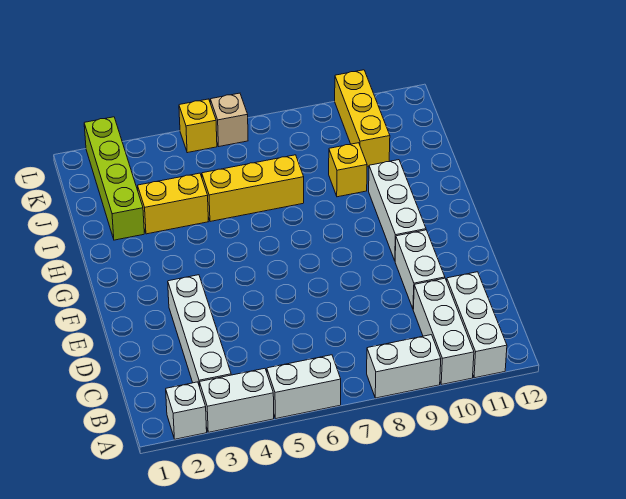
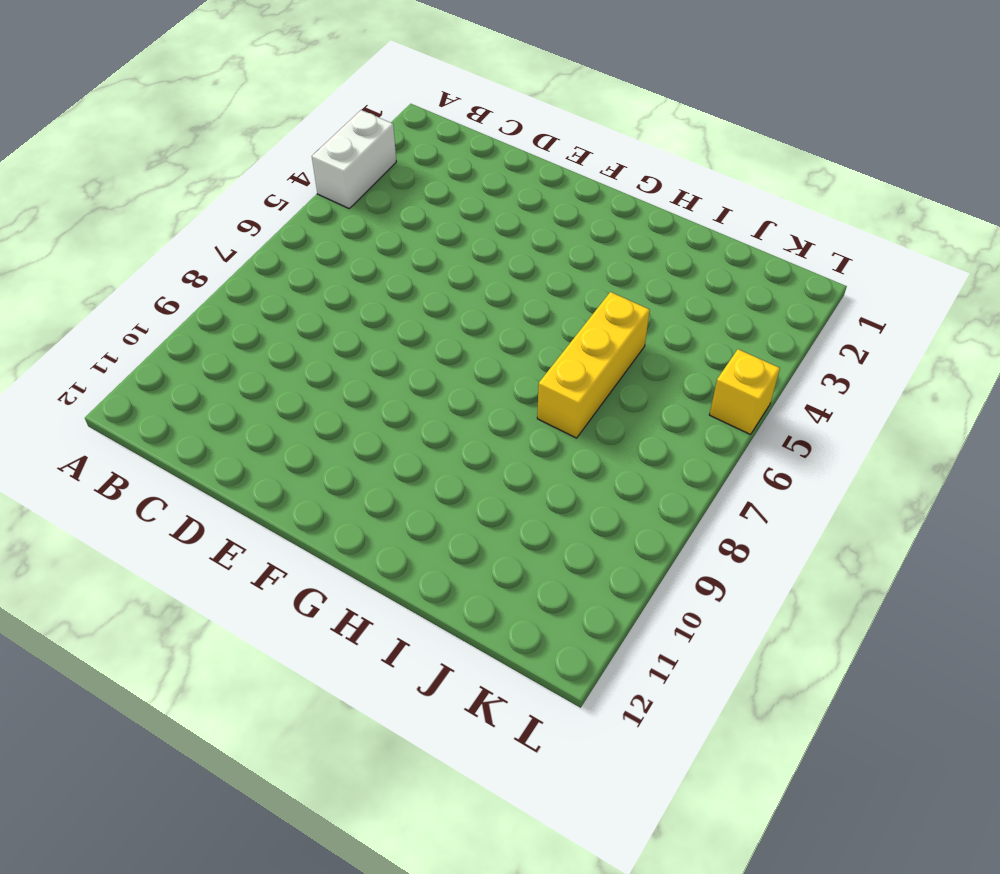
none -> white brick A2 level 1
none -> white brick A5:A6 level 1
none -> white brick A8:A9 level 1

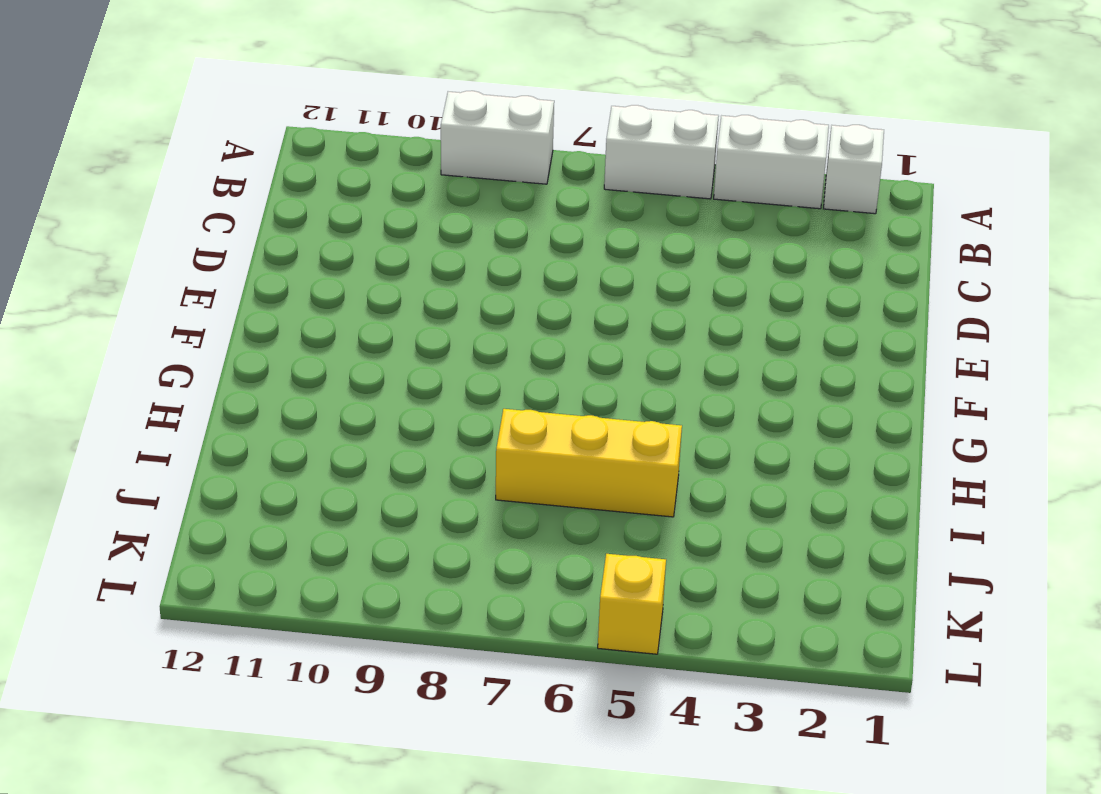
none -> white brick A10:C10 level 1
none -> white brick A11:C11 level 1
none -> white brick B3:E3 level 1

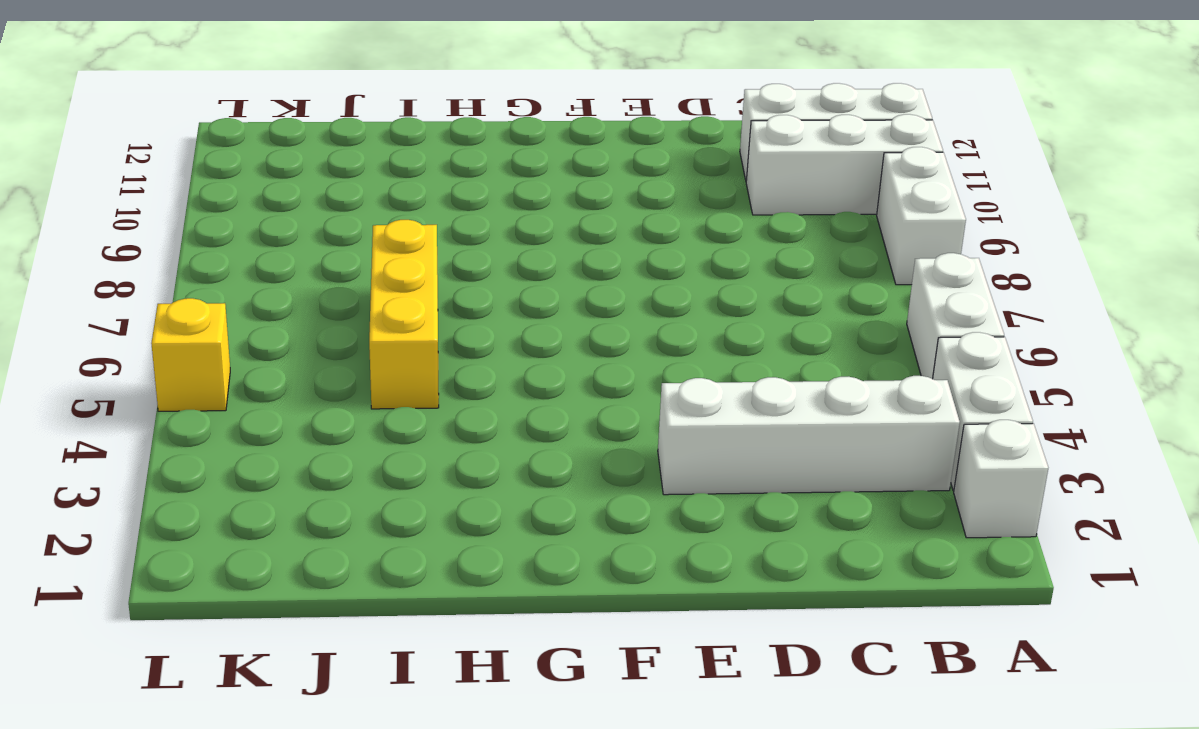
none -> white brick D10:E10 level 1
none -> white brick F10:H10 level 1
none -> lime brick I2:L2 level 1

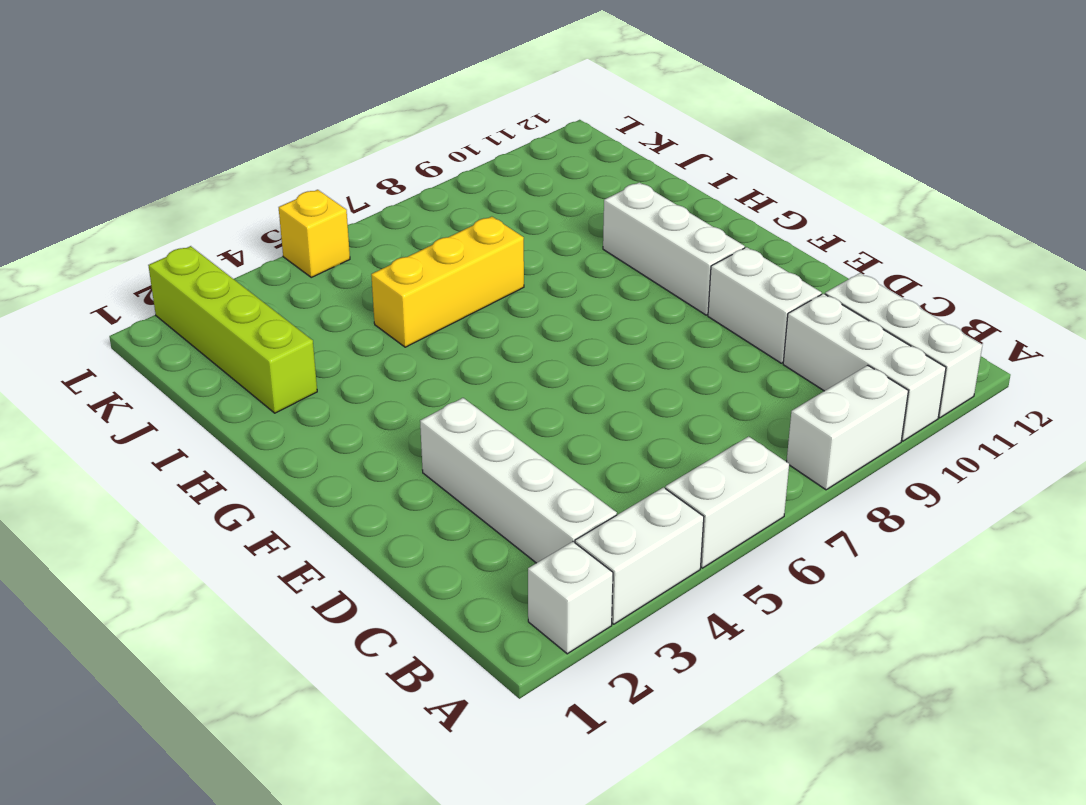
none -> yellow brick I3:I4 level 1
none -> yellow brick I9 level 1
none -> yellow brick J10:L10 level 1

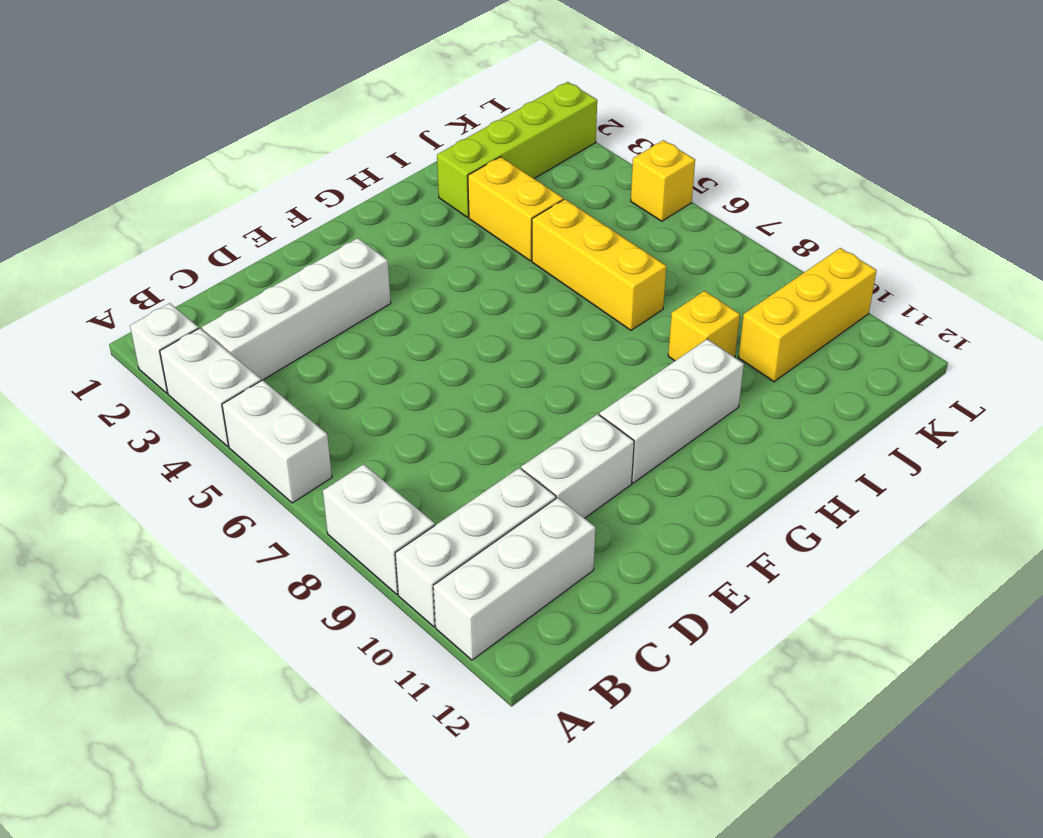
none -> tan brick L6 level 1

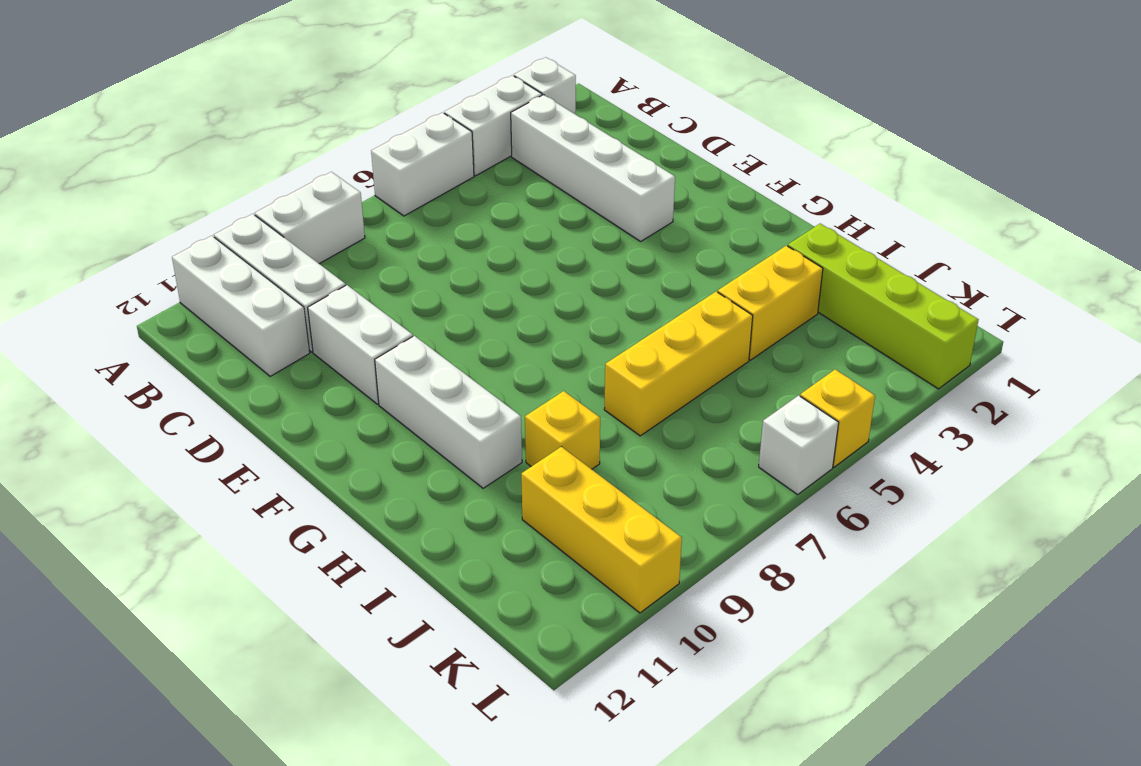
white brick L6 level 1 -> tan brick L6 level 1

